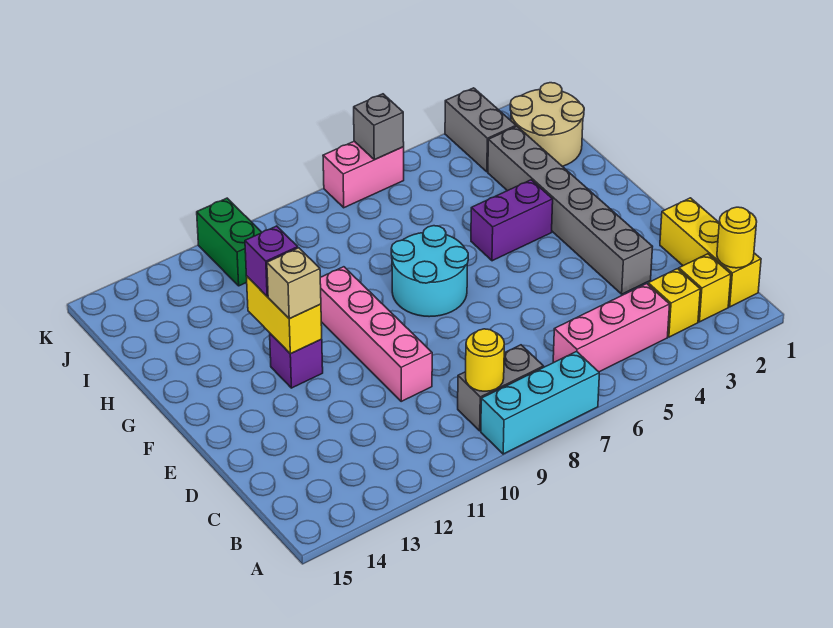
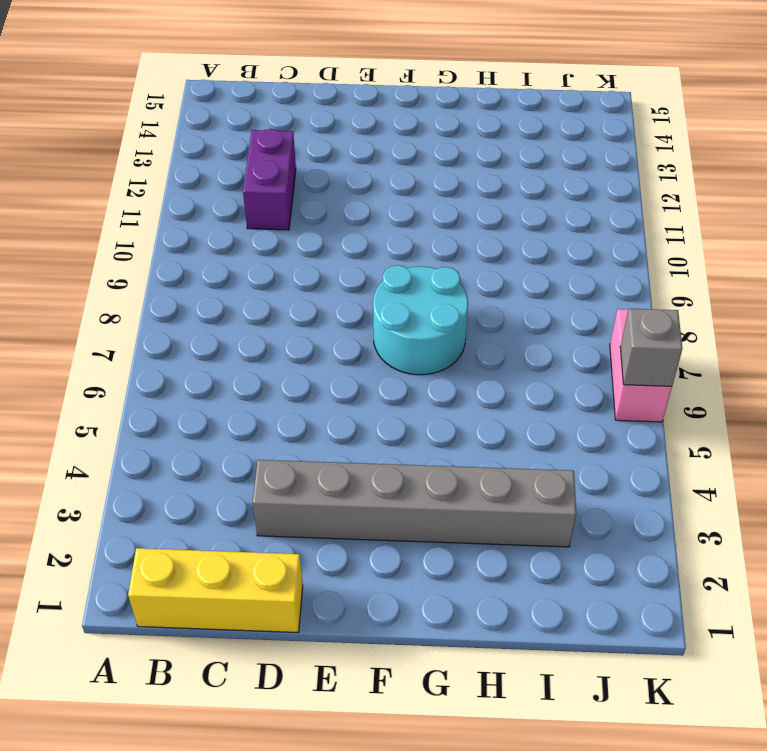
purple brick C11:C12 level 1 -> purple brick G4:G5 level 1
none -> cyan brick A7:A9 level 1
none -> yellow brick B2 level 1
none -> yellow brick B3 level 1

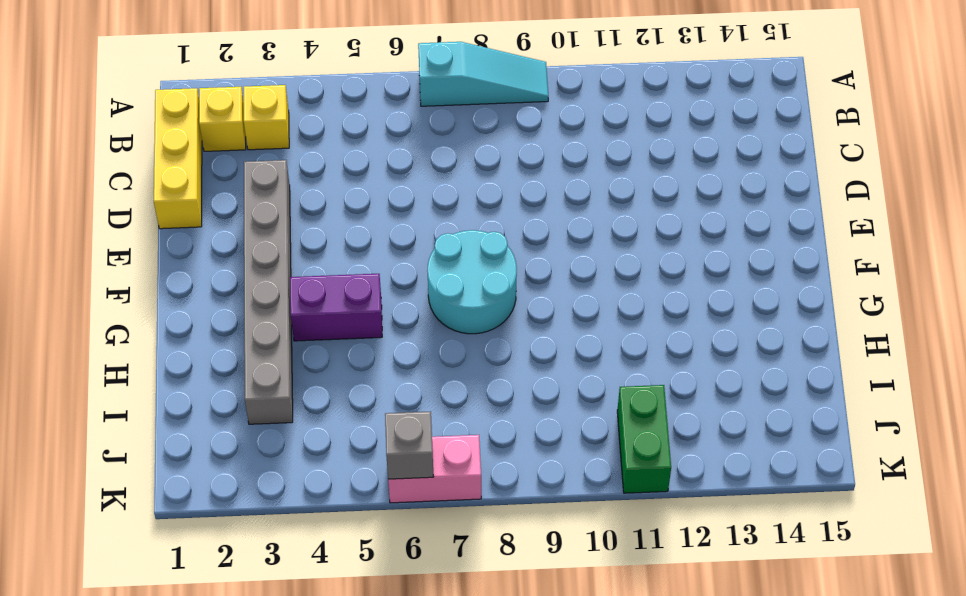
cyan slope A7:A9 level 1 top 7 -> cyan brick A7:A9 level 1
none -> pink brick B4:B6 level 1
none -> grey brick B8:B9 level 1
none -> pink brick D10:G10 level 1

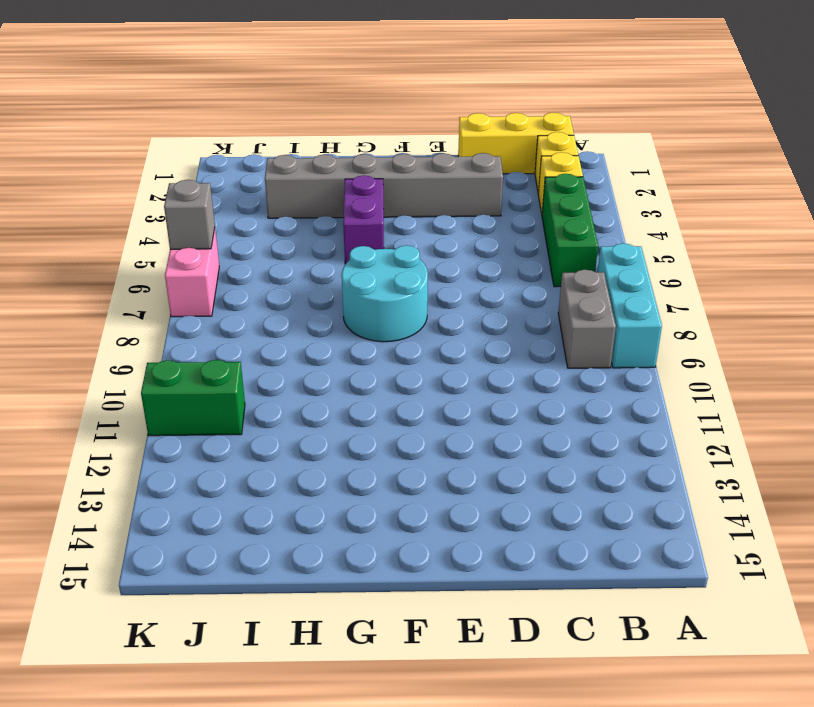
green brick B4:B6 level 1 -> pink brick B4:B6 level 1
none -> pink brick D10:G10 level 1
none -> purple brick F12 level 1
none -> tan round brick I1:J2 level 1

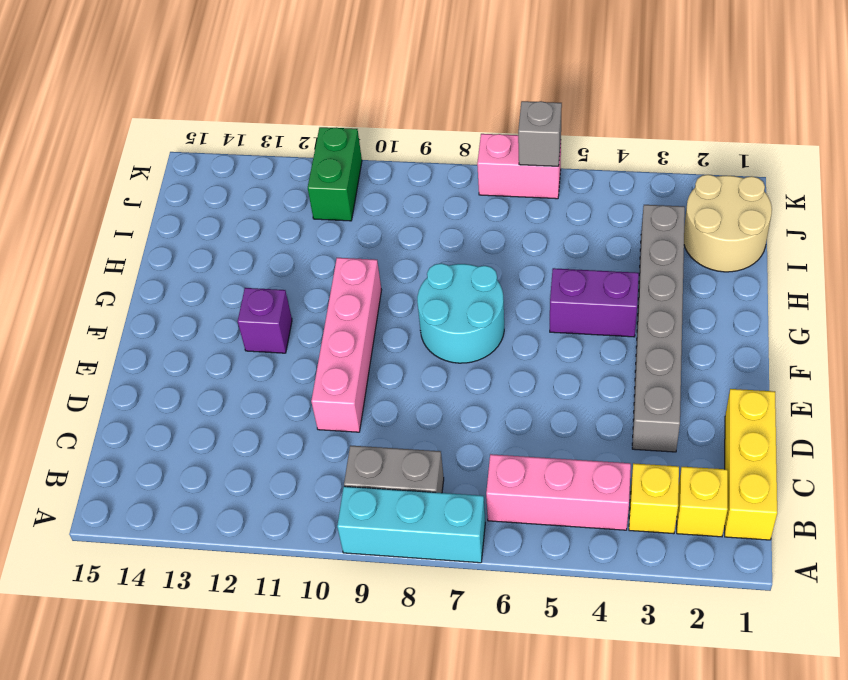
none -> grey brick J3:K3 level 1
none -> yellow round brick B1 level 2
none -> yellow round brick B9 level 2

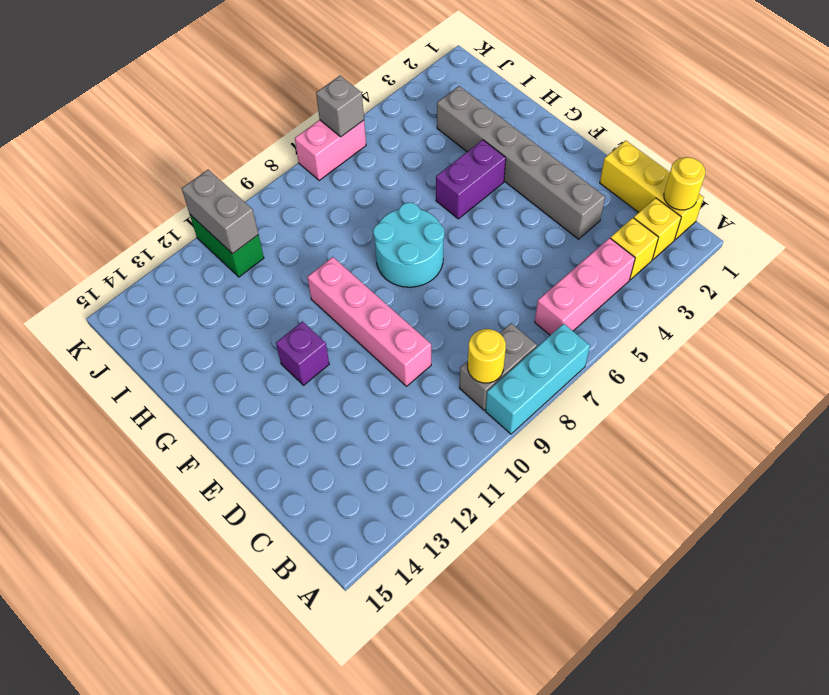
grey brick J11:K11 level 2 -> grey brick J3:K3 level 1
none -> tan round brick I1:J2 level 1
none -> yellow brick F12:G12 level 2
none -> tan brick F12 level 3

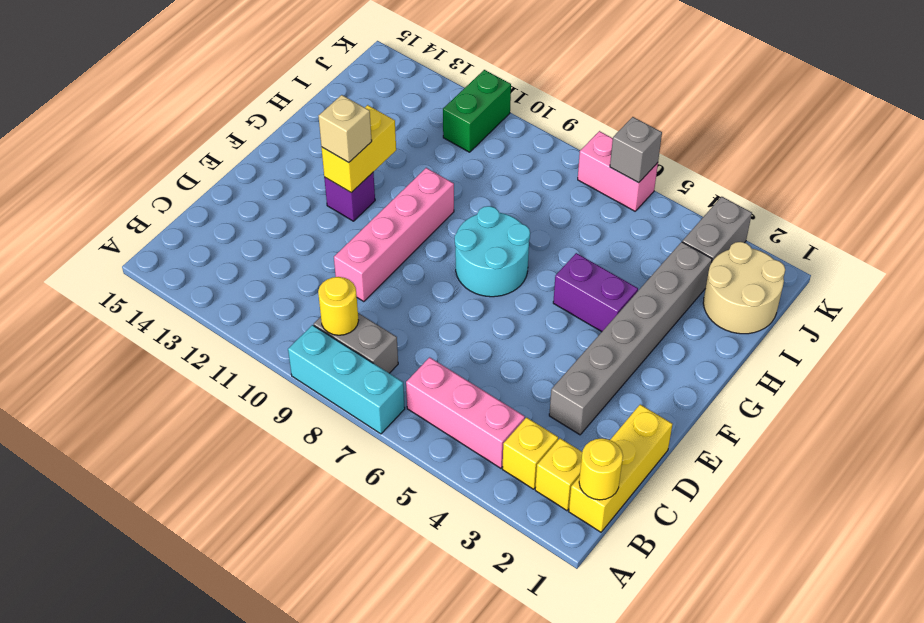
none -> purple brick G12 level 3

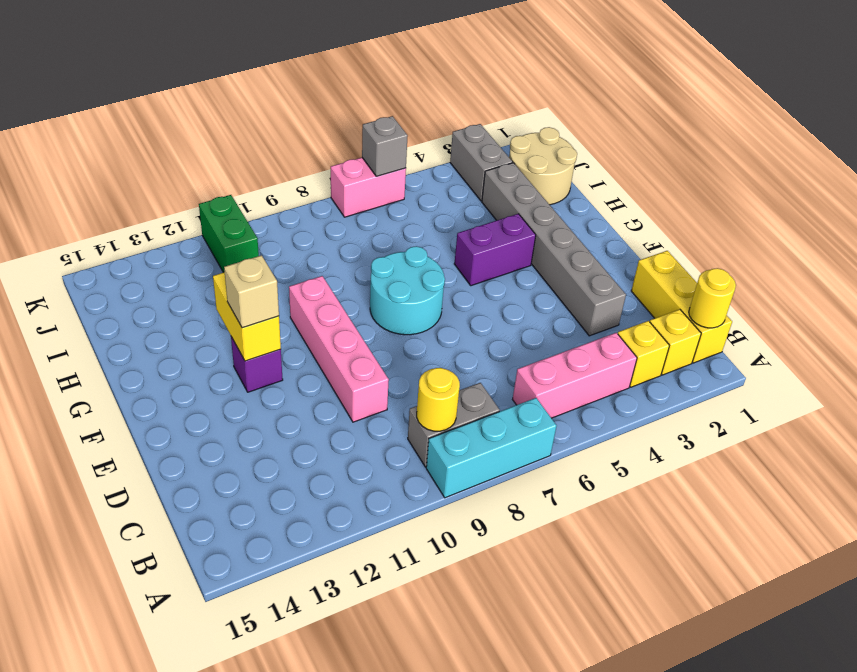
none -> purple brick G12 level 3

